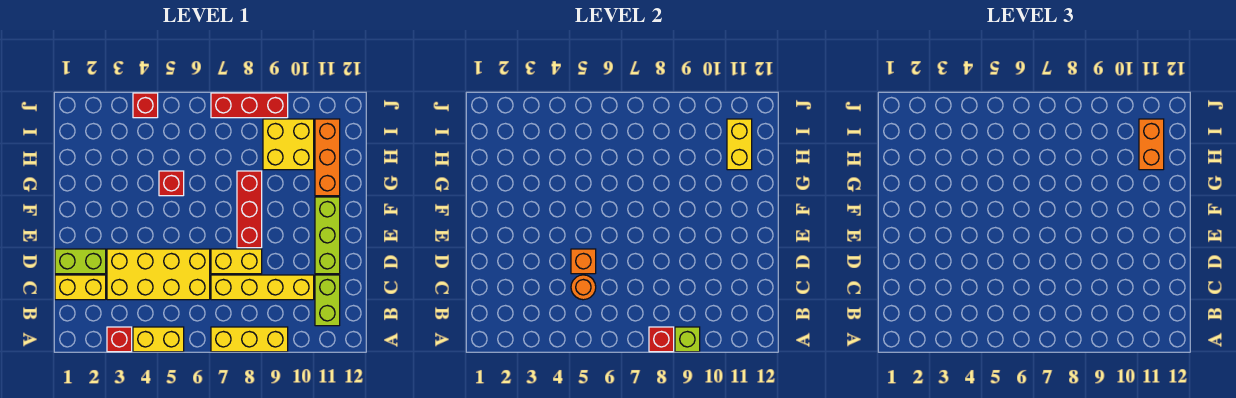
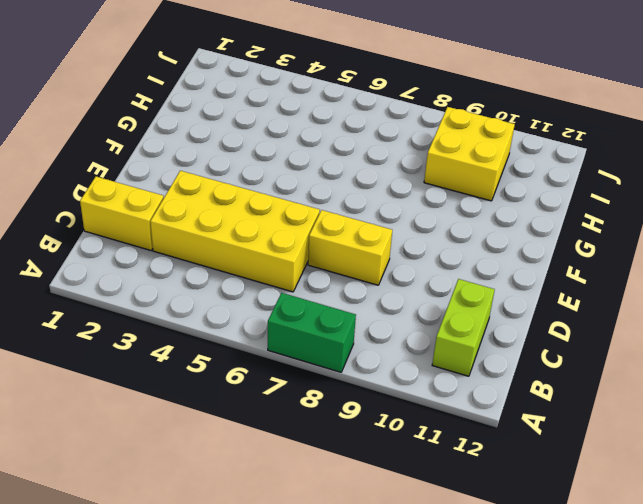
green brick A7:A8 level 1 -> yellow brick A7:A9 level 1
none -> red brick A3 level 1
none -> yellow brick A4:A5 level 1
none -> yellow brick C7:C10 level 1

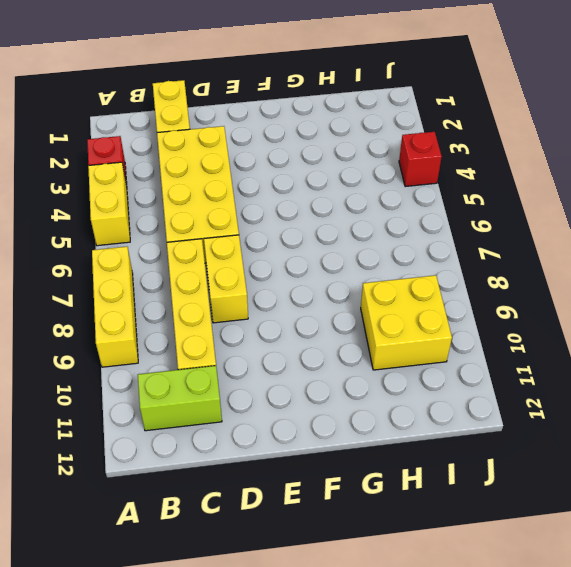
none -> lime brick D1:D2 level 1
none -> lime brick D11:F11 level 1
none -> red brick E8:G8 level 1

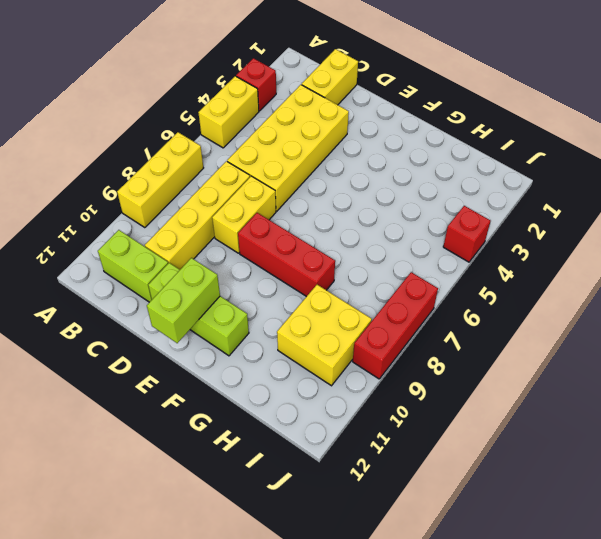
lime brick E11:E12 level 2 -> lime brick D1:D2 level 1
none -> red brick G5 level 1
none -> orange brick G11:I11 level 1
none -> red brick A8 level 2

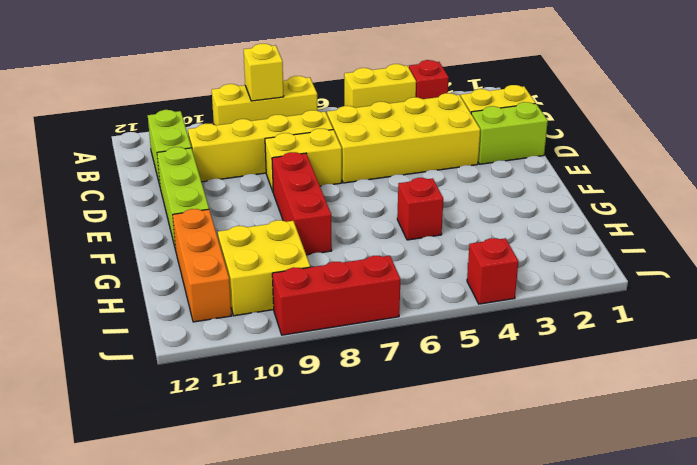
yellow brick A8 level 2 -> red brick A8 level 2
none -> lime brick A9 level 2
none -> orange round brick C5 level 2
none -> orange brick D5 level 2

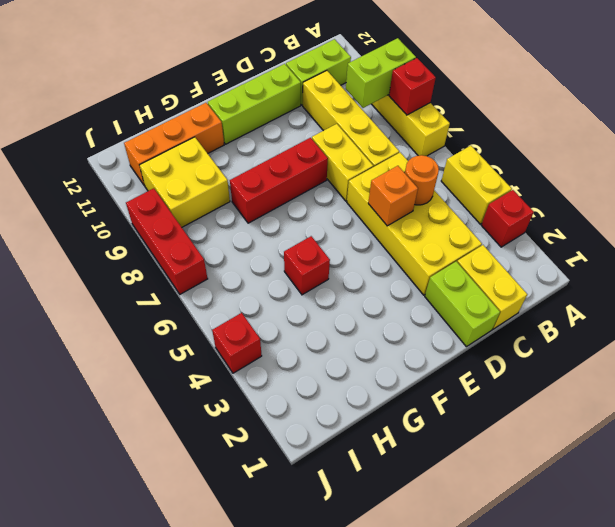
lime brick A9:B9 level 2 -> lime brick A9 level 2
none -> yellow brick H11:I11 level 2
none -> orange brick H11:I11 level 3

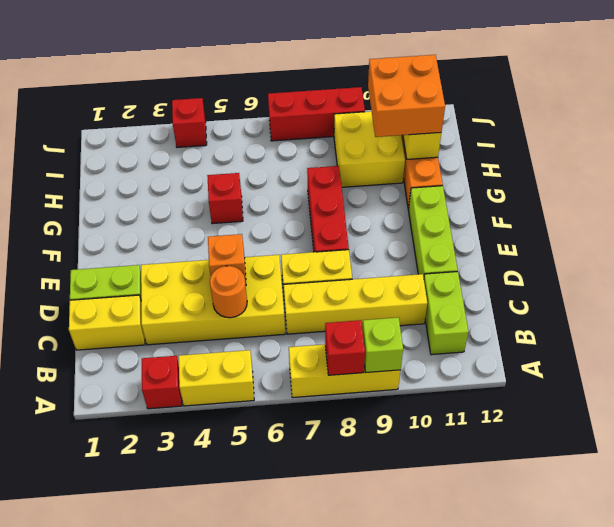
orange brick H10:I11 level 3 -> orange brick H11:I11 level 3

